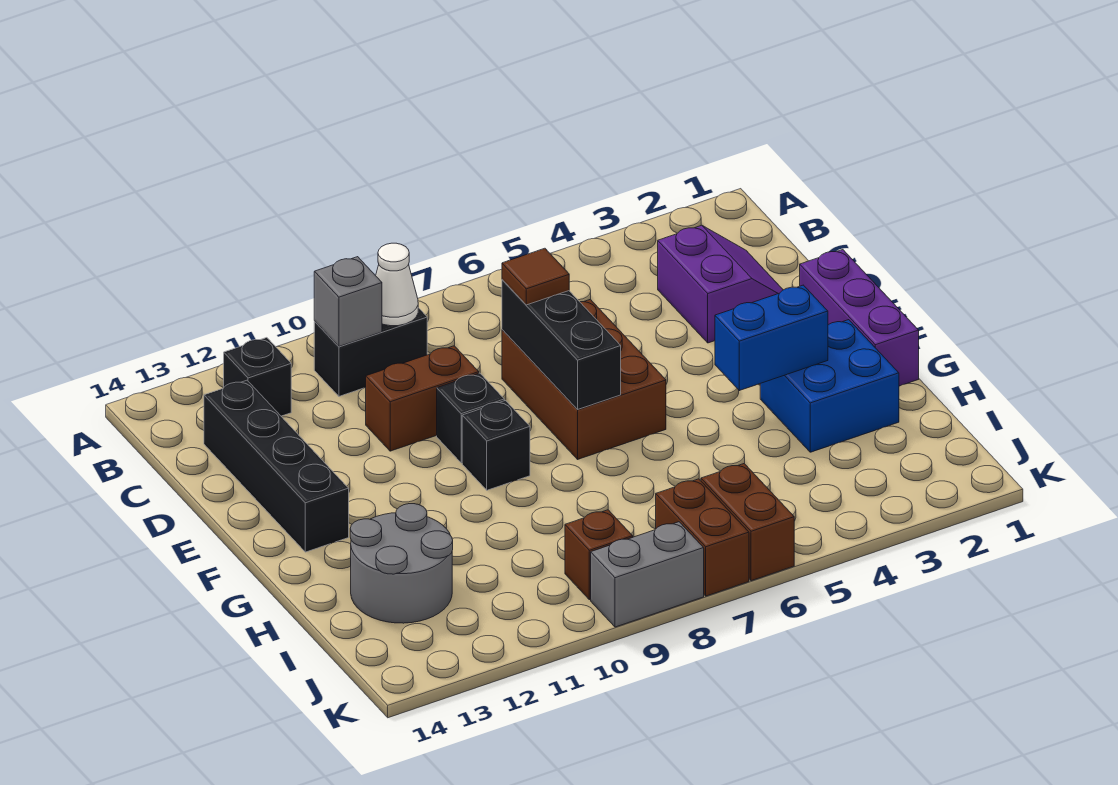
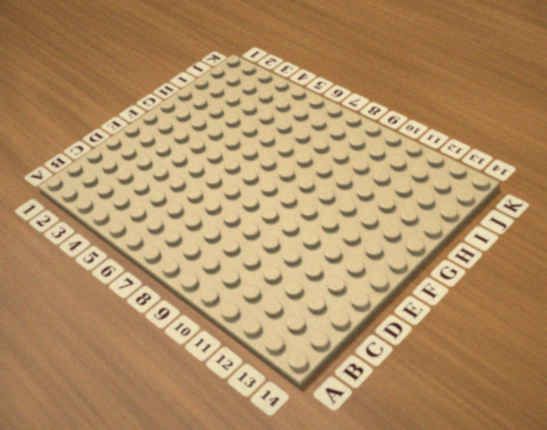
none -> black brick B9:B10 level 1
none -> black brick B12 level 1
none -> purple slope C2:D3 level 1 top 3

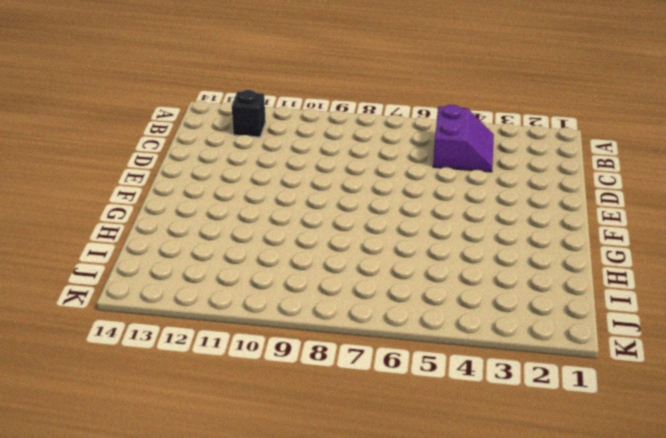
purple slope B4:C5 level 1 top 5 -> purple slope C2:D3 level 1 top 3
none -> black brick B9:B10 level 1
none -> black brick C13:F13 level 1
none -> brown brick D6:F7 level 1

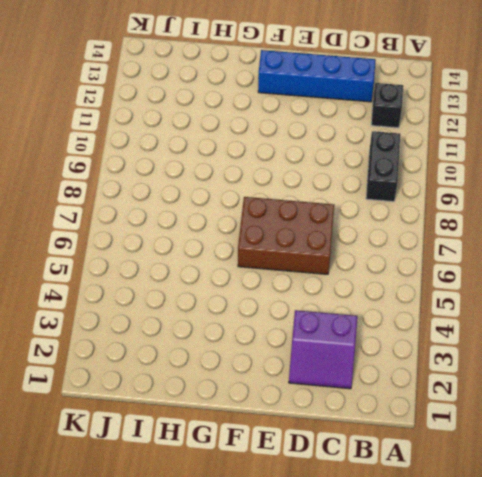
blue brick C13:F13 level 1 -> black brick C13:F13 level 1
none -> brown brick D9:D10 level 1
none -> purple brick E1:G1 level 1
none -> black brick E9 level 1

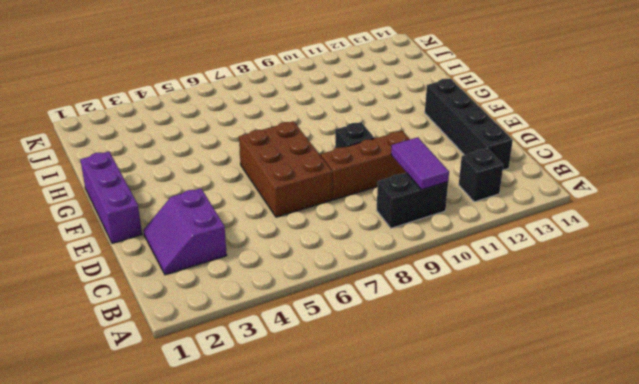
purple tile B10:C10 level 2 -> grey brick B10 level 2
brown brick D8:D10 level 1 -> brown brick D9:D10 level 1
none -> black brick F9 level 1
none -> blue brick G2:H3 level 1
none -> grey round brick H12:I13 level 1

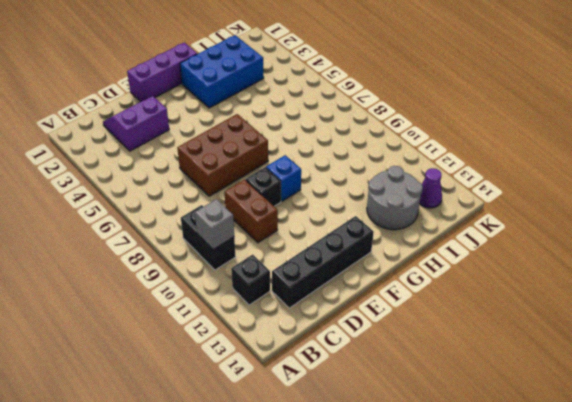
blue brick F9 level 1 -> black brick F9 level 1
blue brick G2:I3 level 1 -> blue brick G2:H3 level 1
purple cone J13 level 1 -> none
none -> brown brick J6:K6 level 1
none -> brown brick J7:K7 level 1
none -> brown brick J9 level 1

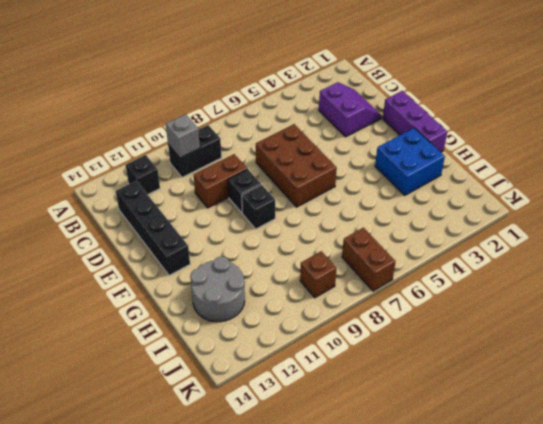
none -> brown brick J6:K6 level 1
none -> grey brick K8:K9 level 1
none -> white cone B9 level 2

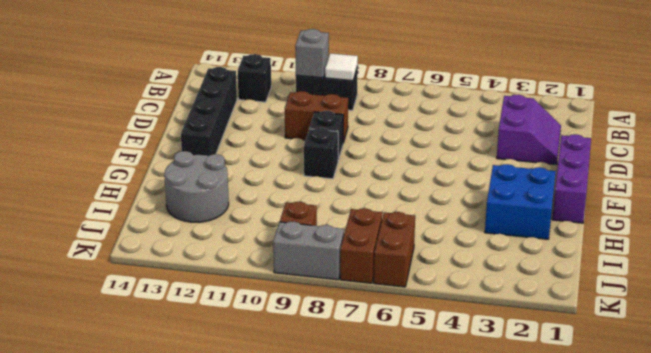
white tile B9 level 2 -> white cone B9 level 2
none -> brown brick D6:F7 level 1
none -> black brick D7:F7 level 2
none -> blue brick G3:G4 level 2

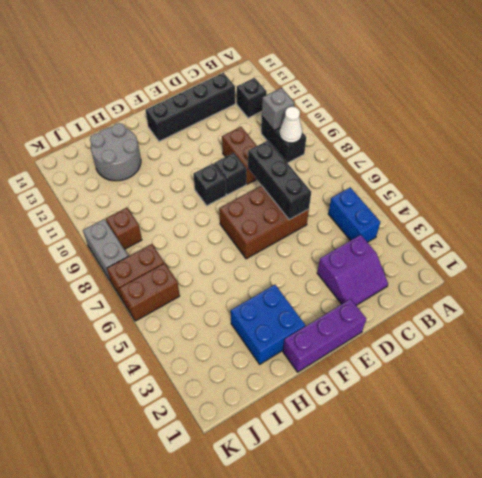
blue brick B4:B5 level 1 -> blue brick G3:G4 level 2
black brick D6:D8 level 2 -> black brick D7:F7 level 2
none -> brown tile D7 level 3

